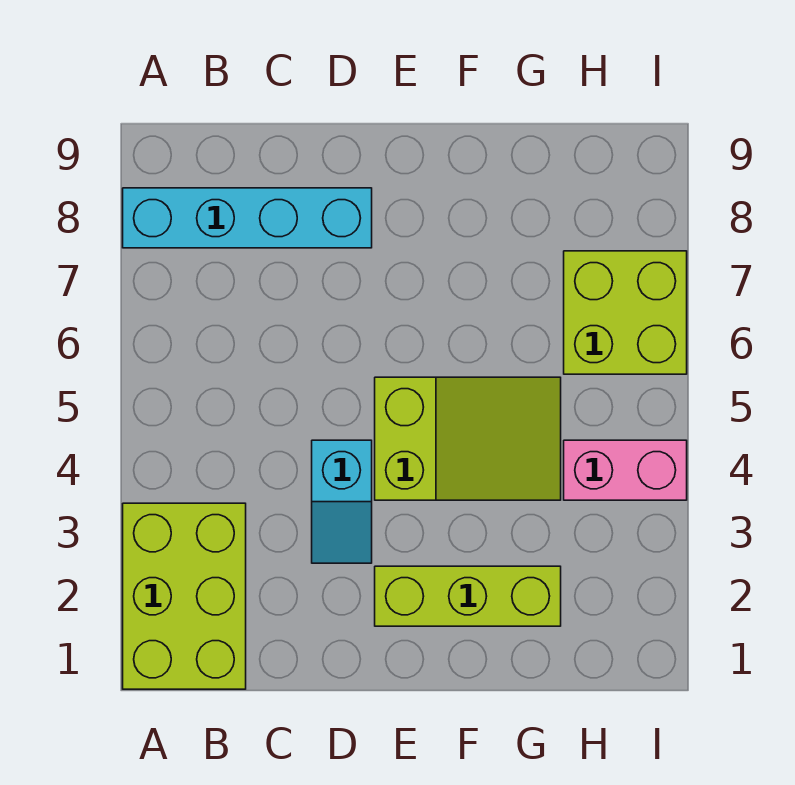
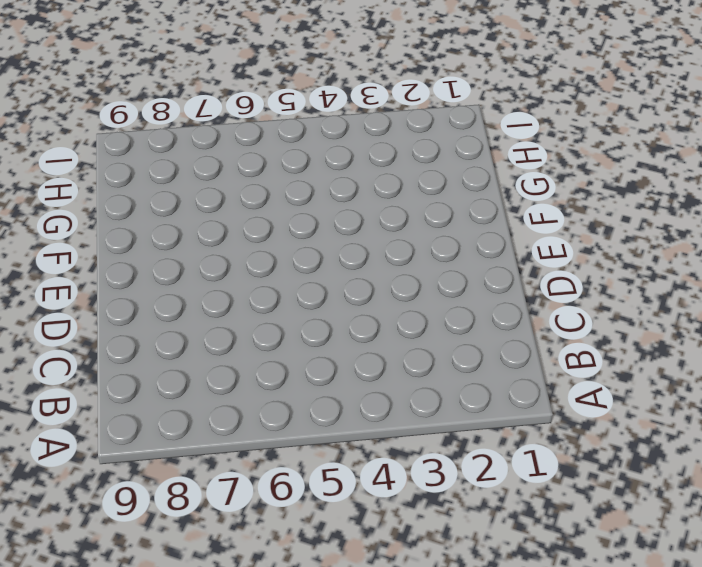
none -> lime brick A1:B3 level 1
none -> cyan brick A8:D8 level 1

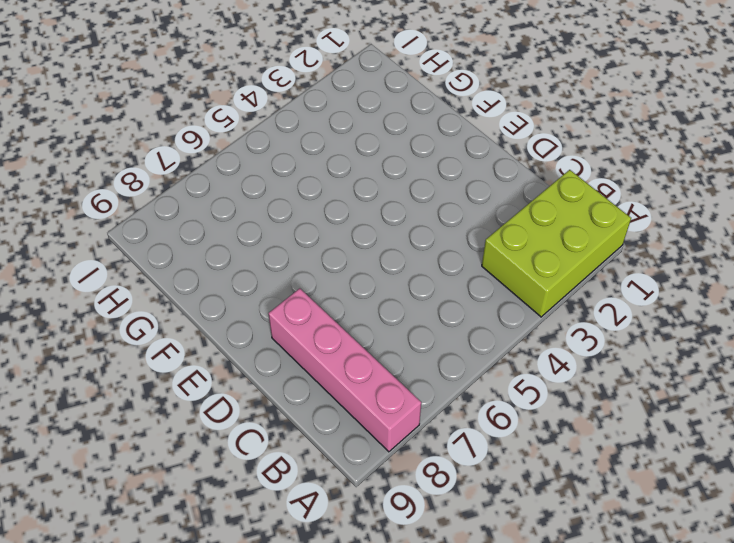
pink brick A8:D8 level 1 -> cyan brick A8:D8 level 1
none -> cyan slope D3:D4 level 1 top 4
none -> lime brick E2:G2 level 1

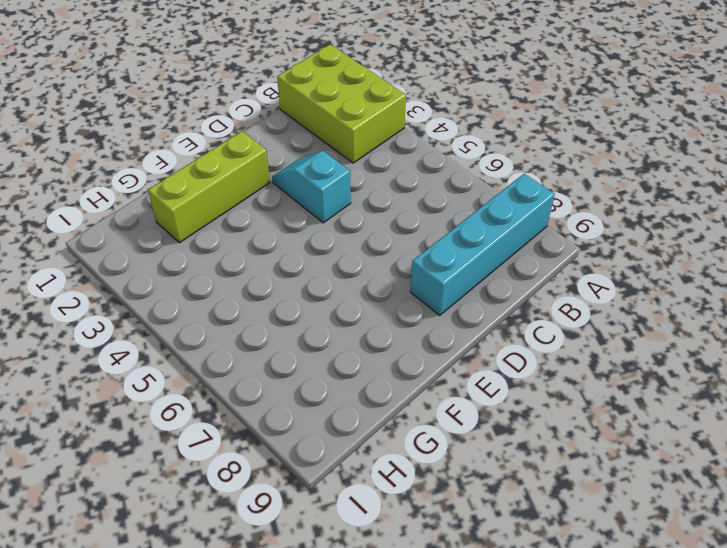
none -> lime slope E4:G5 level 1 top E
none -> pink brick H4:I4 level 1

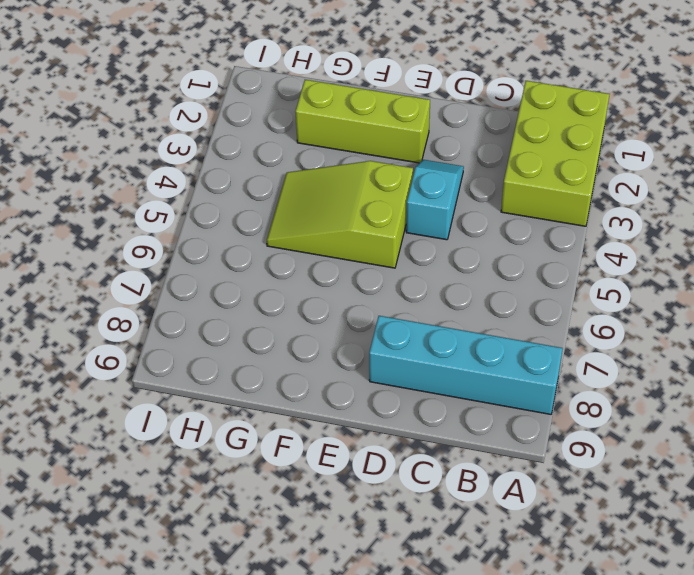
none -> pink brick H4:I4 level 1
none -> lime brick H6:I7 level 1

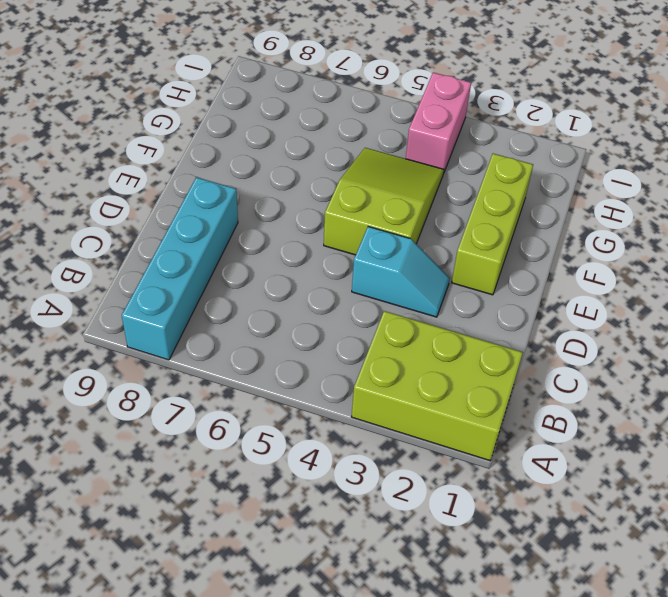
none -> lime brick H6:I7 level 1

